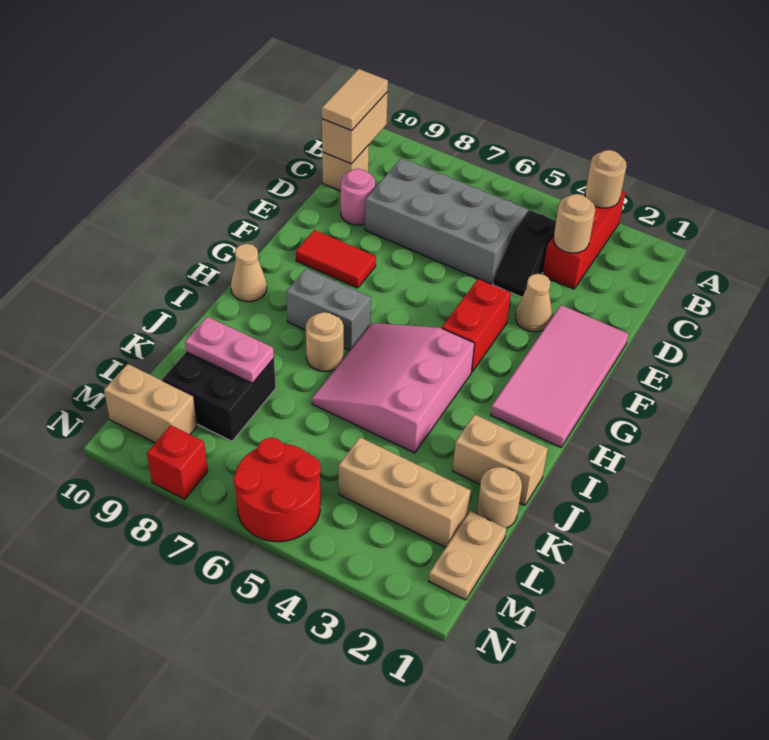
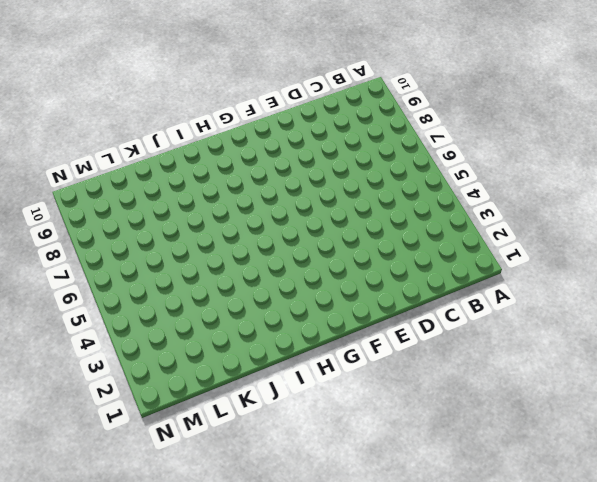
none -> red brick A3:C3 level 1
none -> black slope C4:D4 level 1 top C
none -> grey brick C5:D8 level 1

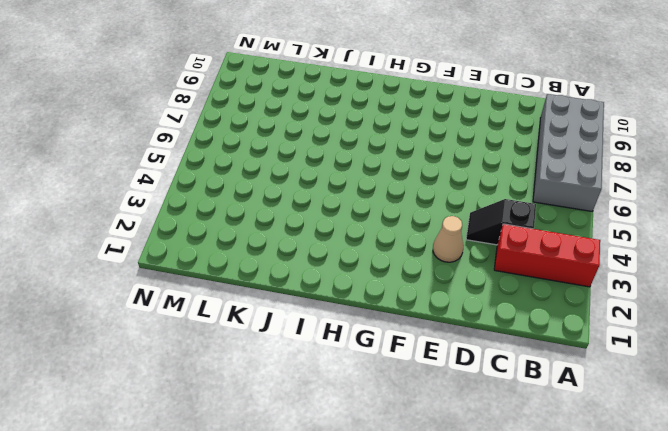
grey brick A6:B9 level 1 -> grey brick C5:D8 level 1
none -> tan brick C10 level 1
none -> pink round brick D9 level 1
none -> pink tile E1:H2 level 1

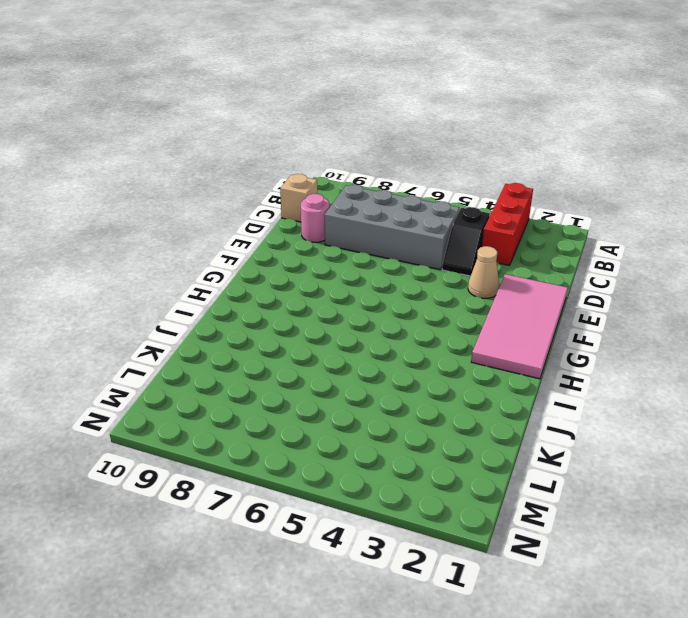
none -> red brick F4:G4 level 1
none -> red tile F8:F9 level 1
none -> pink slope H4:J6 level 1 top 4

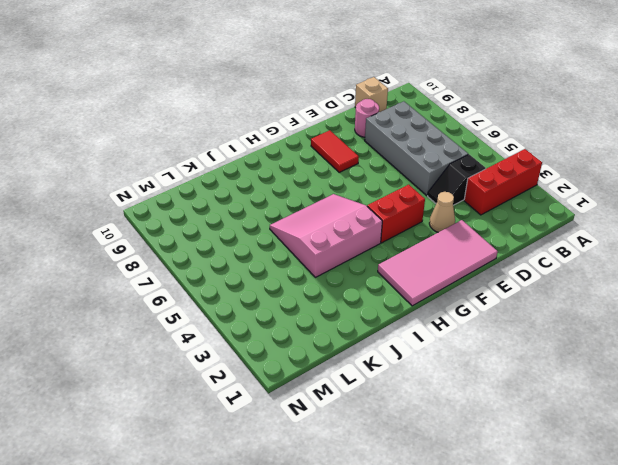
none -> grey brick H7:H8 level 1
none -> tan cone H10 level 1
none -> tan round brick I7 level 1

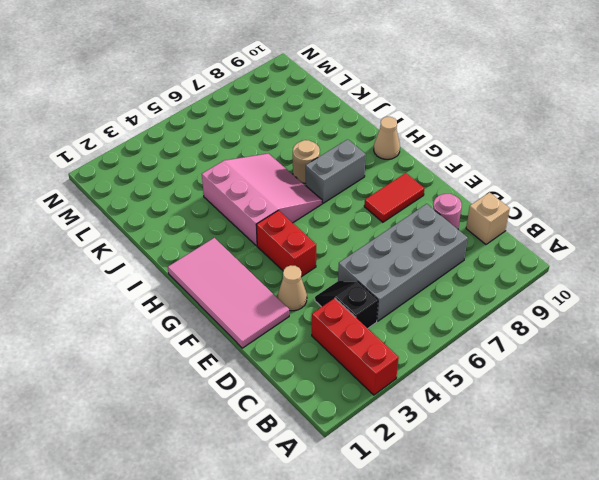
none -> tan brick J1:J2 level 1
none -> tan round brick K1 level 1
none -> black brick K8:L9 level 1

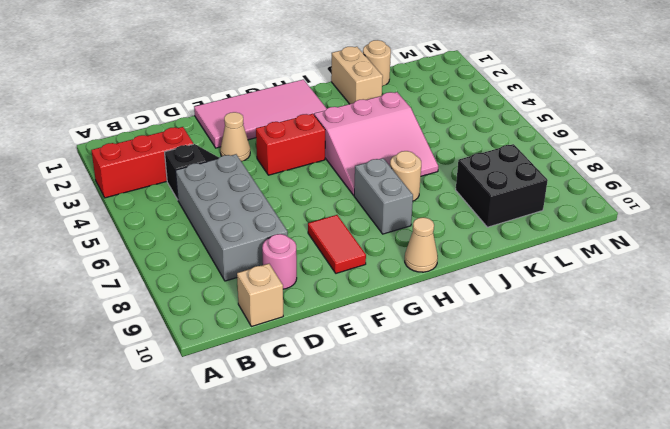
none -> tan plate L1:M1 level 1
none -> tan brick L2:L4 level 1
none -> red round brick M5:N6 level 1

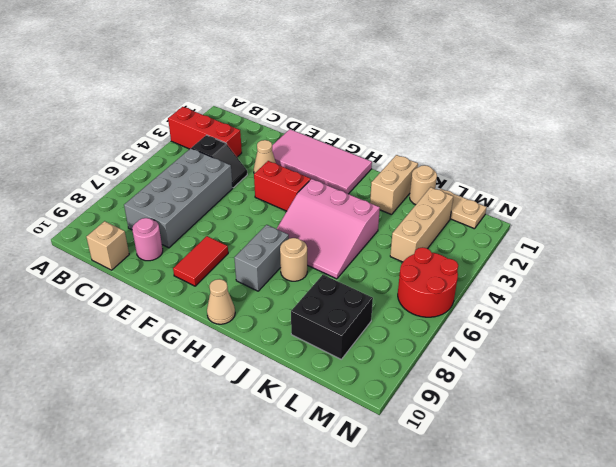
none -> tan brick M9:M10 level 1
none -> red brick N8 level 1
none -> tan round brick A3 level 2

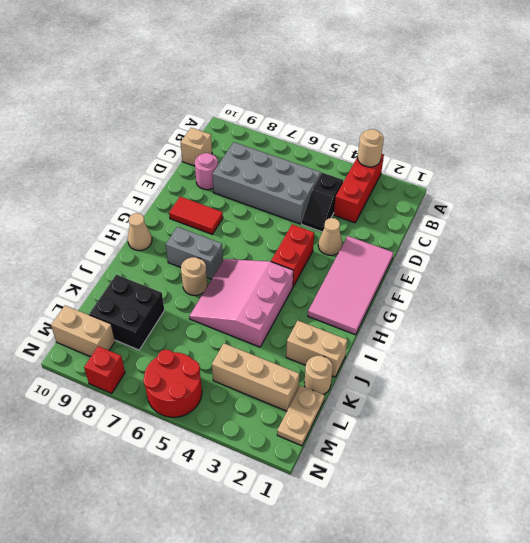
none -> tan brick B10:C10 level 2
none -> tan round brick C3 level 2
none -> pink plate K8:K9 level 2

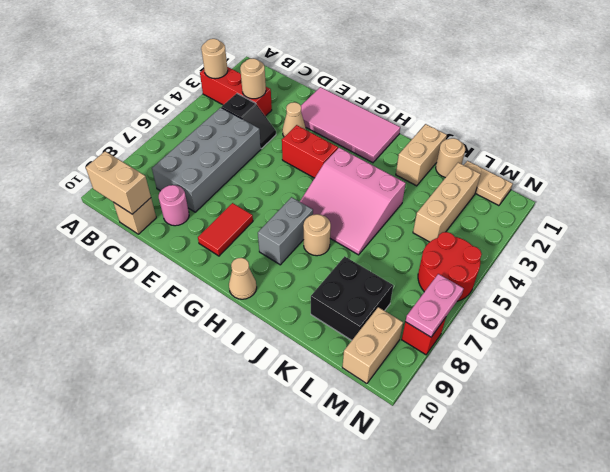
pink plate N7:N8 level 2 -> pink plate K8:K9 level 2
none -> tan tile B10:C10 level 3

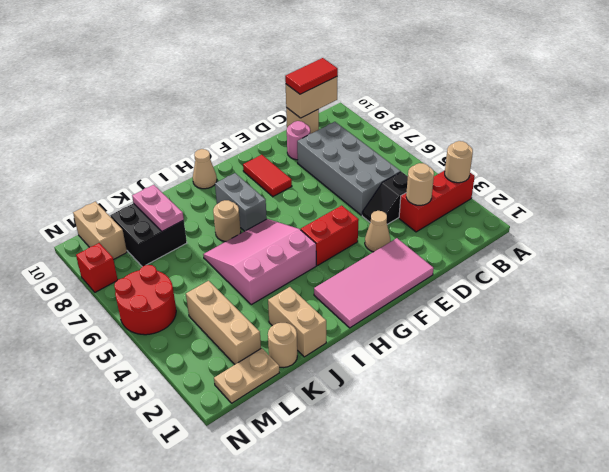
red tile B10:C10 level 3 -> tan tile B10:C10 level 3

